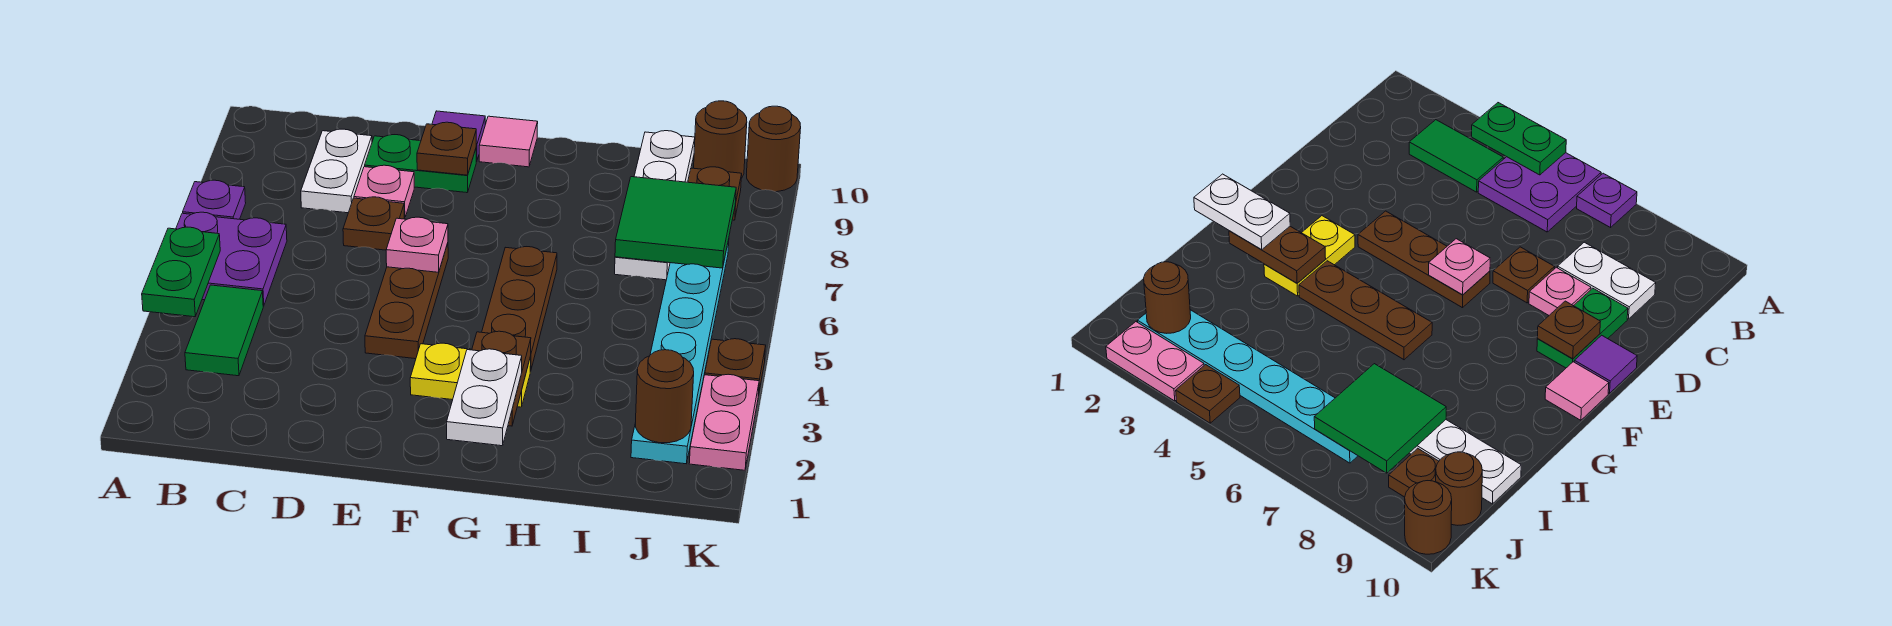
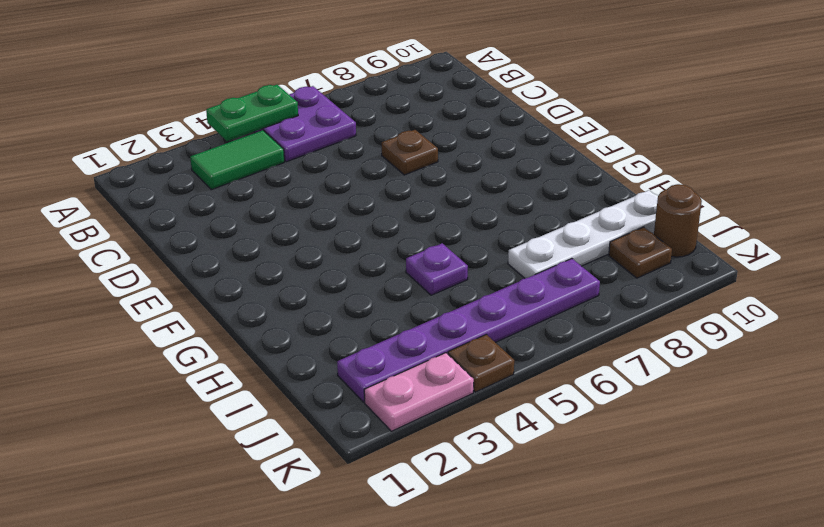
purple plate H5 level 1 -> purple plate A7 level 1
purple plate J2:J7 level 1 -> cyan plate J2:J7 level 1
none -> white plate C8:C9 level 1
none -> pink plate D8 level 1
none -> green plate D9:E9 level 1

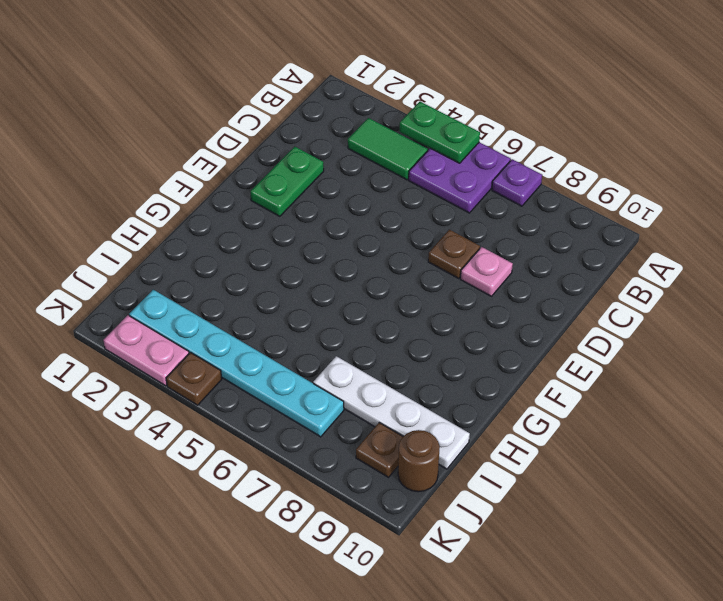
green plate D2:E2 level 1 -> green plate D9:E9 level 1
none -> white plate C8:C9 level 1
none -> brown plate E4:E6 level 1
none -> purple tile E10 level 1

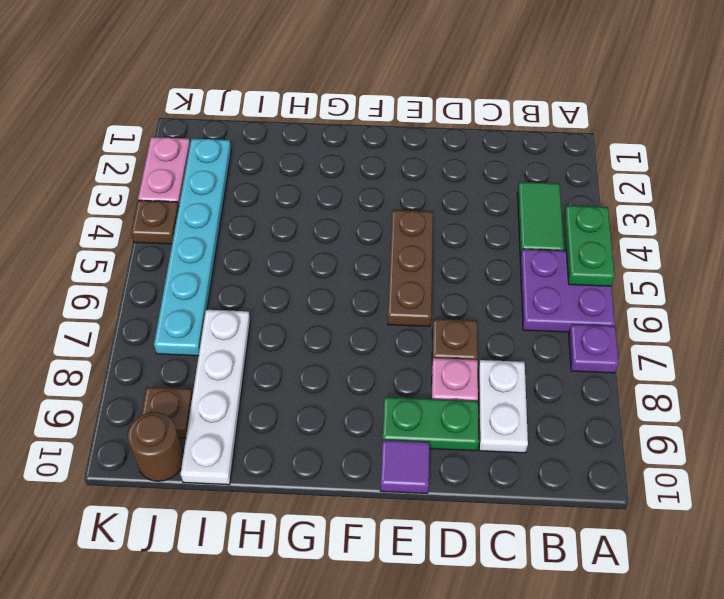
none -> yellow plate F3:G3 level 1
none -> pink tile F10 level 1
none -> brown plate G4:G6 level 1

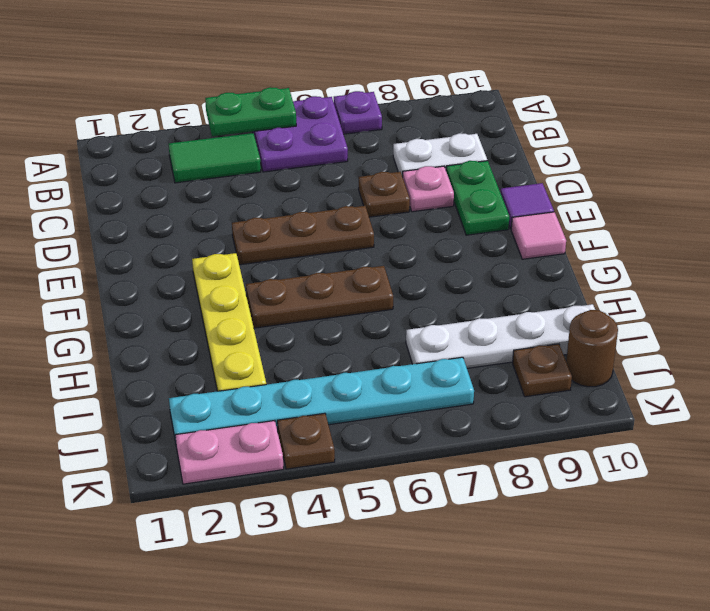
yellow plate F3:I3 level 1 -> yellow plate F3:G3 level 1
none -> brown round brick K10 level 1
none -> pink plate E6 level 2
none -> brown plate E9 level 2

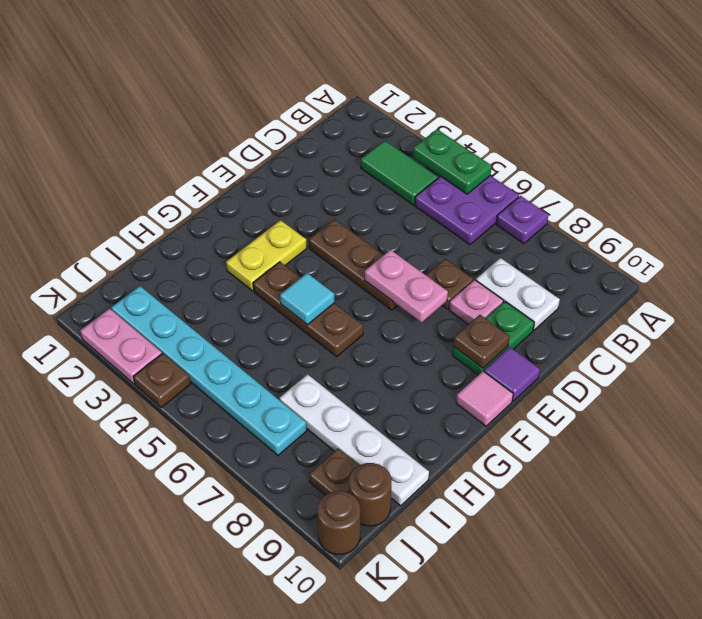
pink plate E6:E7 level 2 -> pink plate E6 level 2
cyan tile G5 level 2 -> none
none -> brown plate G2:G3 level 2
none -> green tile I7:J8 level 2
none -> brown round brick J2 level 2

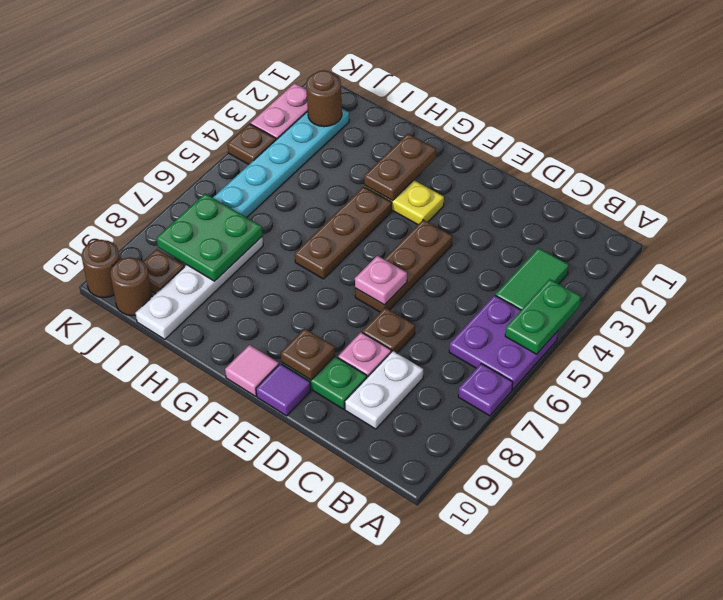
green plate I7:J8 level 2 -> green tile I7:J8 level 2
none -> white plate G1:G2 level 3

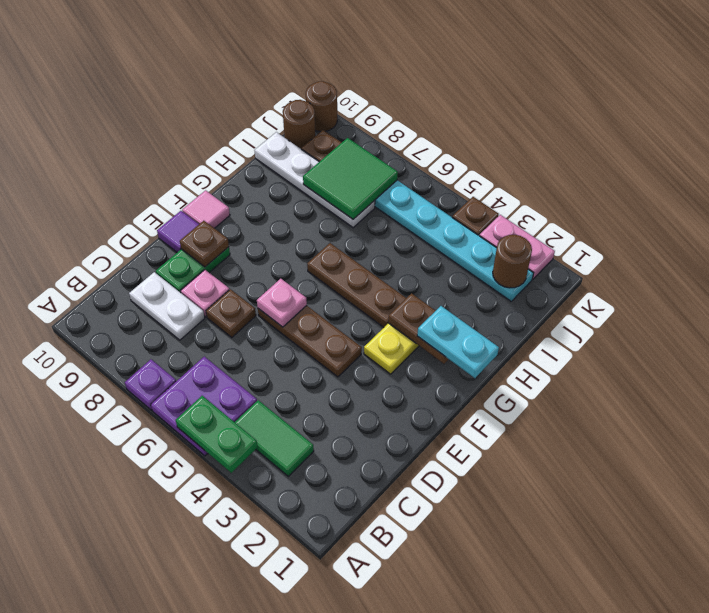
cyan plate G1:G2 level 3 -> white plate G1:G2 level 3

